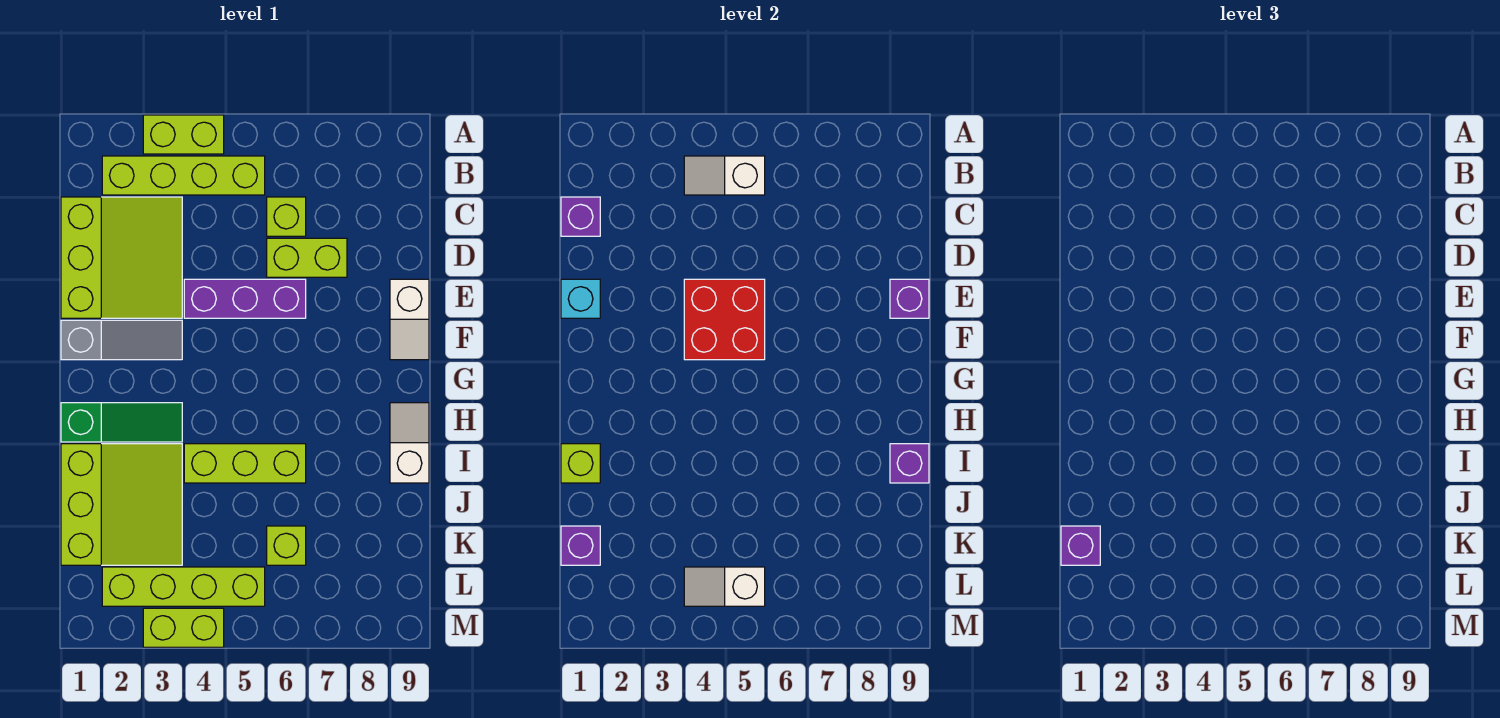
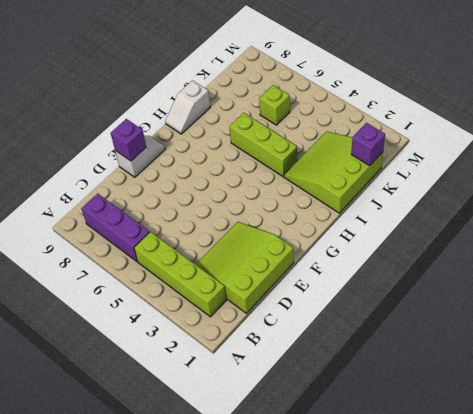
purple brick B6:B8 level 1 -> purple brick E4:E6 level 1
none -> lime brick A3:A4 level 1
none -> lime brick C6 level 1
none -> lime brick D6:D7 level 1

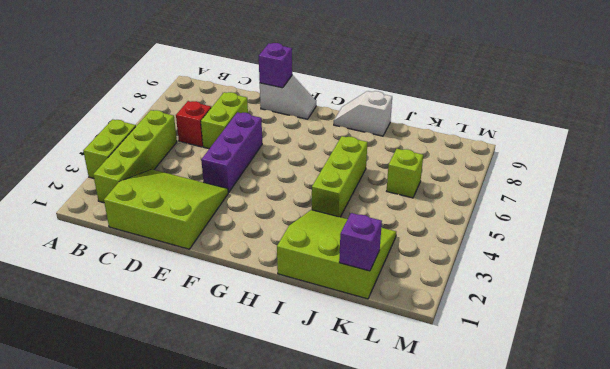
red brick C6 level 1 -> lime brick C6 level 1
none -> grey slope F1:F3 level 1 top 1
none -> green slope H1:H3 level 1 top 1
none -> lime brick L2:L5 level 1

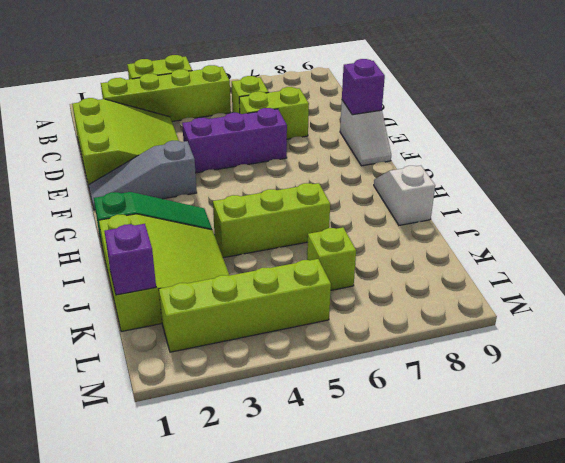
grey slope F1:F3 level 1 top 3 -> grey slope F1:F3 level 1 top 1
none -> lime brick M3:M4 level 1
none -> white slope B4:B5 level 2 top 5
none -> purple brick C1 level 2

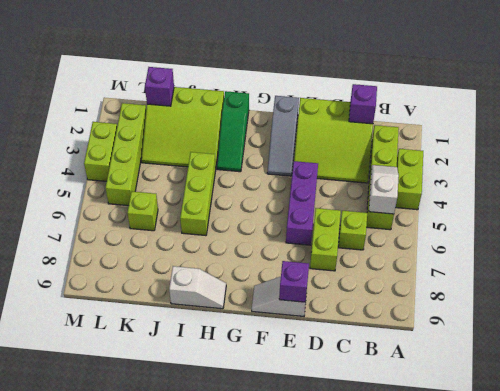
none -> cyan brick E1 level 2
none -> red brick E4:F5 level 2
none -> lime brick I1 level 2

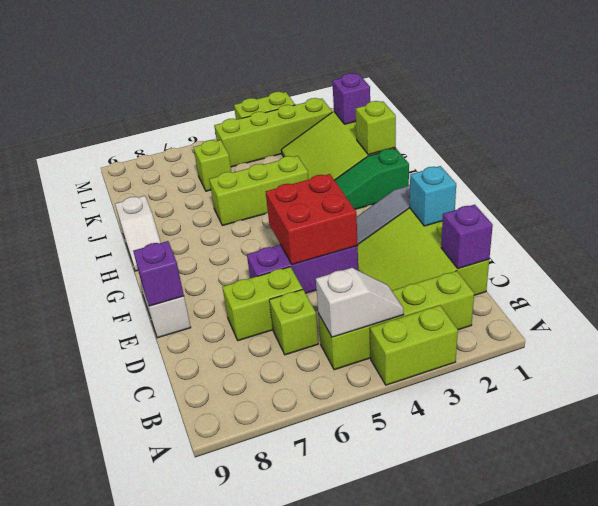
none -> purple brick I9 level 2
none -> white slope L4:L5 level 2 top 5
none -> purple brick K1 level 3

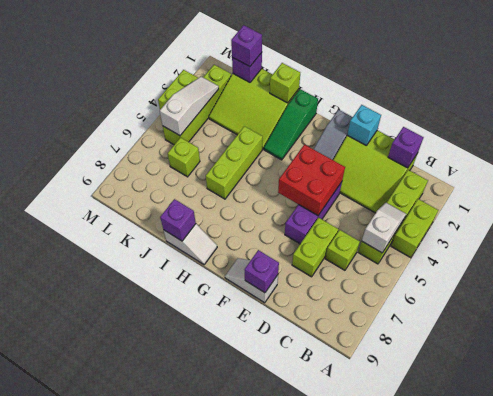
white slope L3:L5 level 2 top 5 -> white slope L4:L5 level 2 top 5

